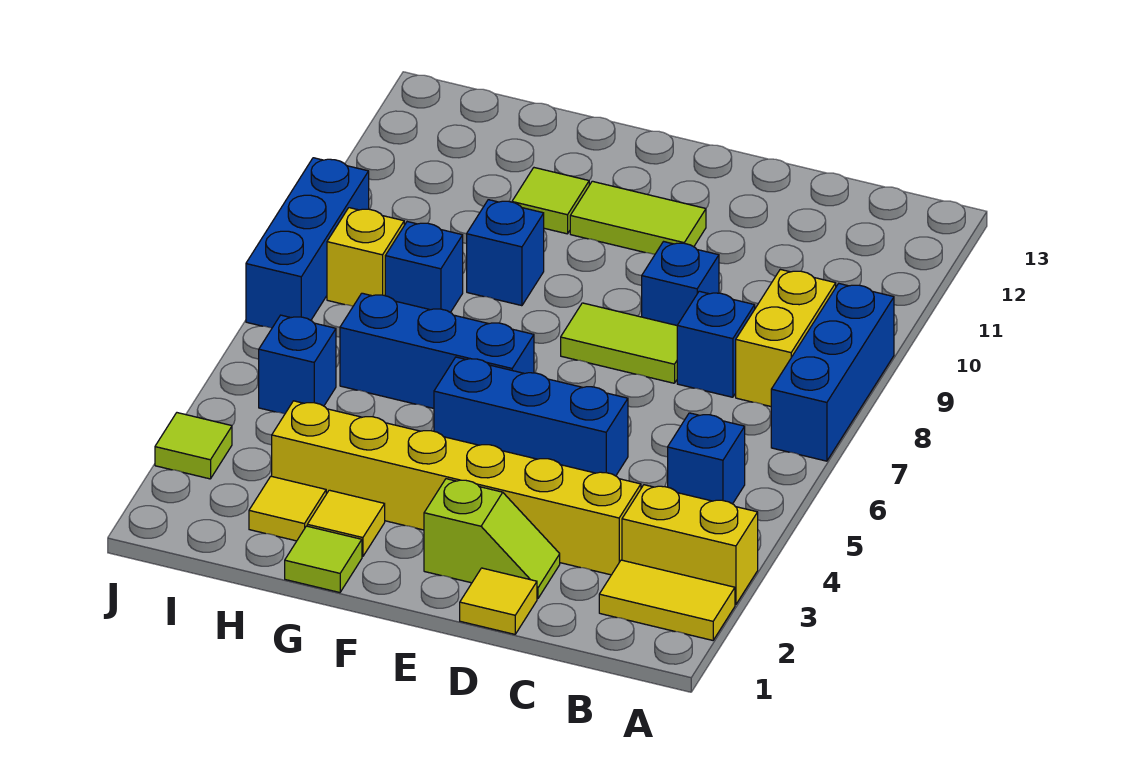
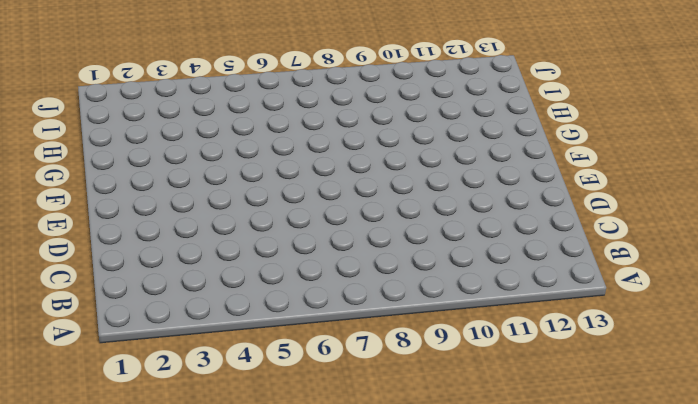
none -> yellow tile A2:B2 level 1
none -> yellow brick A3:B3 level 1
none -> blue brick A7:A9 level 1

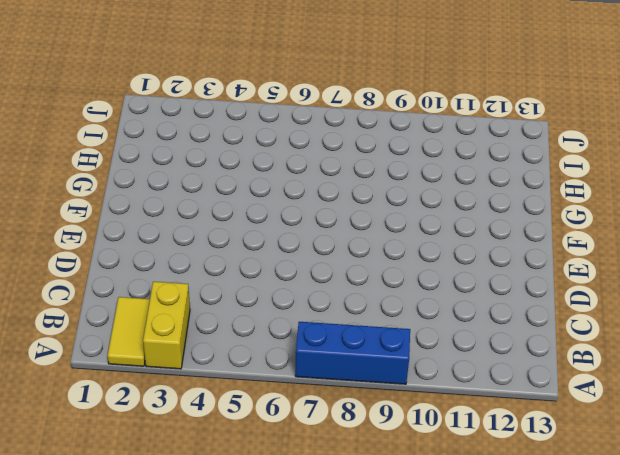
none -> blue brick B5 level 1
none -> yellow brick B8:B9 level 1
none -> yellow brick C3:H3 level 1

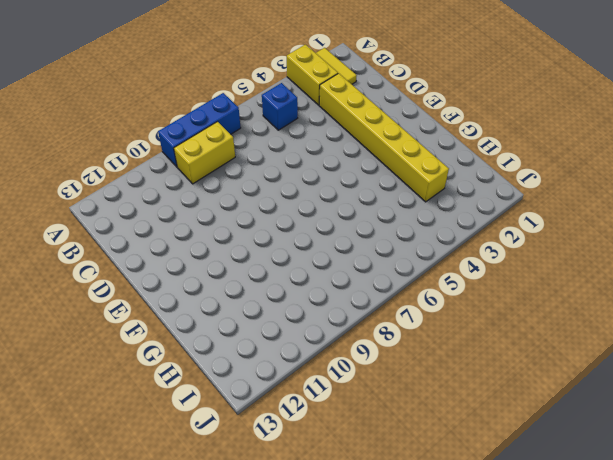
none -> blue brick C8 level 1
none -> yellow tile D1 level 1
none -> lime slope D2:E2 level 1 top E

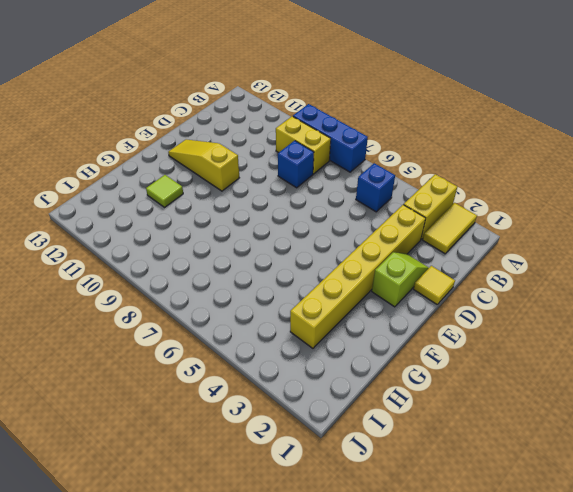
yellow slope E10:E12 level 1 top 10 -> lime tile E11:F11 level 1
none -> blue brick D5:F5 level 1
none -> lime tile D8:E8 level 1
none -> blue brick D9 level 1

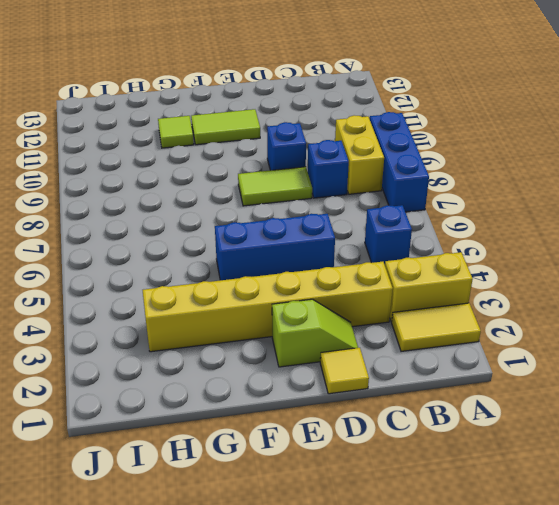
none -> blue brick F6:H6 level 1
none -> lime tile G1 level 1
none -> yellow tile G2 level 1

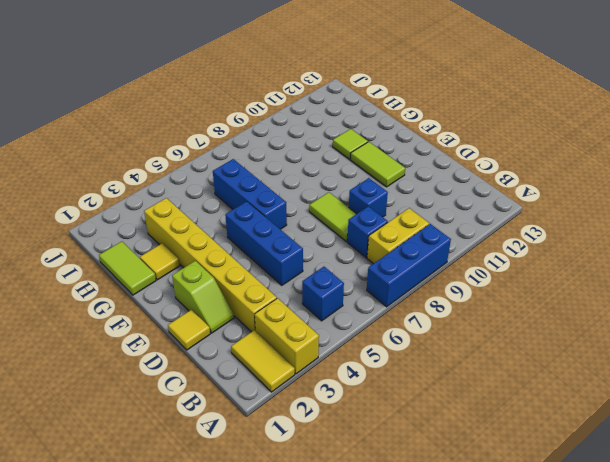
lime tile G1:H1 level 1 -> lime tile G1 level 1
none -> blue brick G9 level 1
none -> yellow tile H2 level 1
none -> blue brick H8 level 1

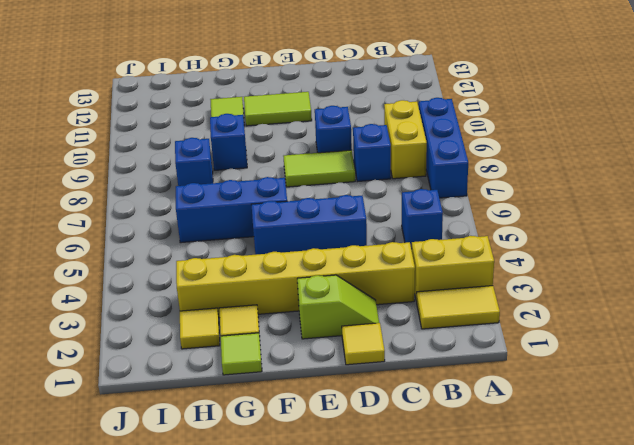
none -> blue brick I5 level 1
none -> yellow brick I8 level 1
none -> lime tile J3 level 1

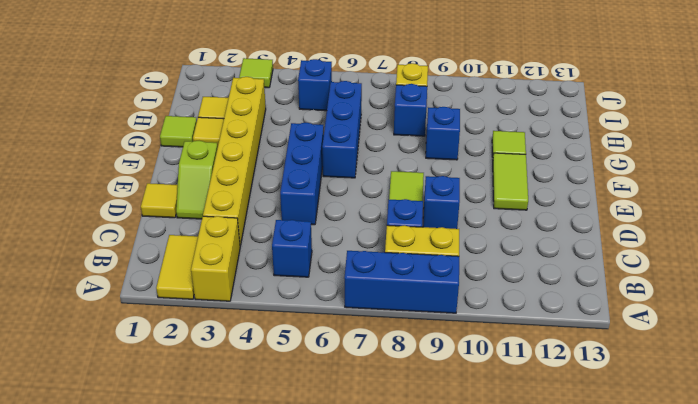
none -> blue brick J7:J9 level 1

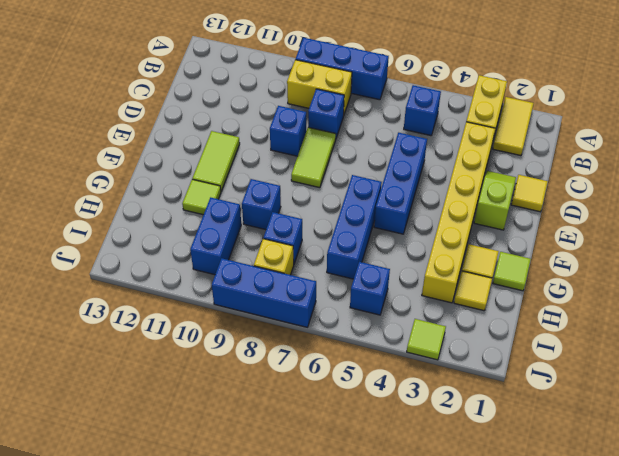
blue brick H10:I10 level 1 -> none

